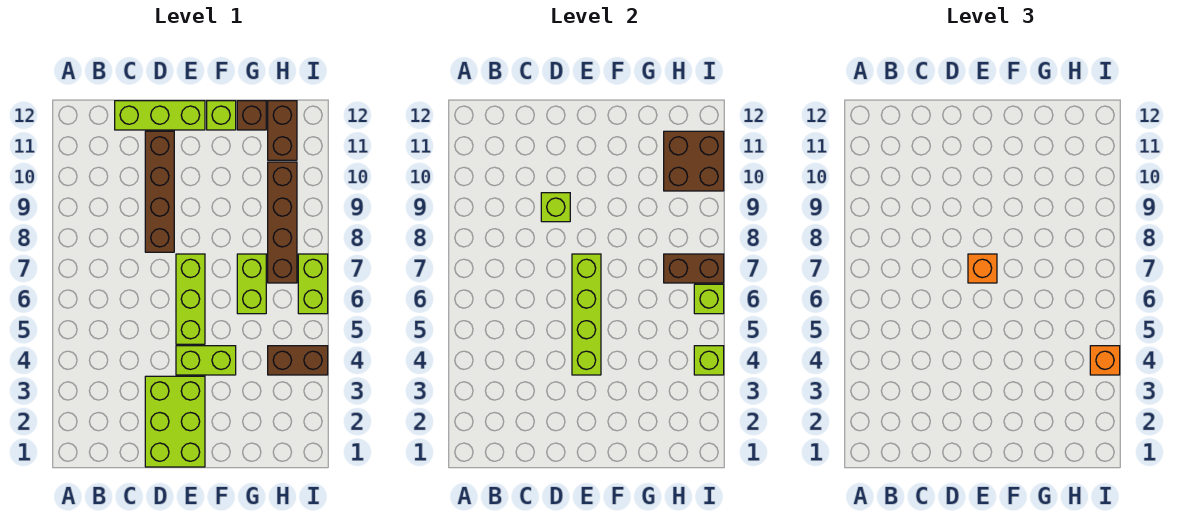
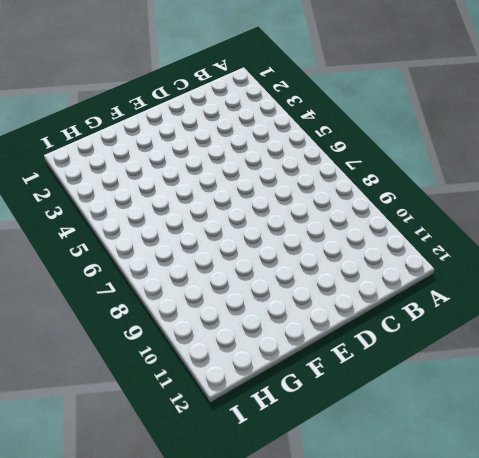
none -> lime brick C12:E12 level 1
none -> lime brick D1:E3 level 1
none -> brown brick D8:D11 level 1

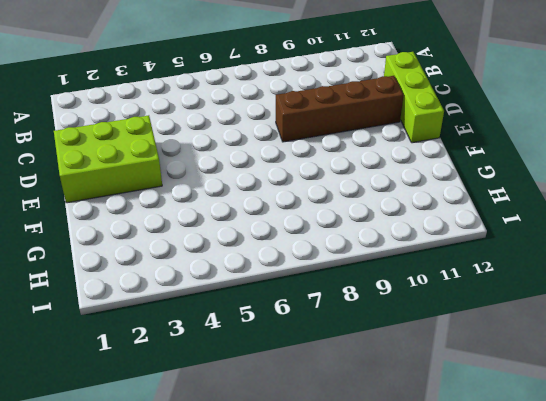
none -> lime brick E4:F4 level 1
none -> lime brick E5:E7 level 1
none -> lime brick F12 level 1

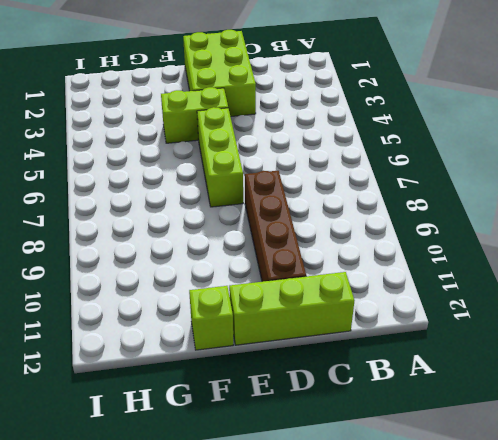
none -> lime brick G6:G7 level 1
none -> brown brick G12 level 1
none -> brown brick H4:I4 level 1

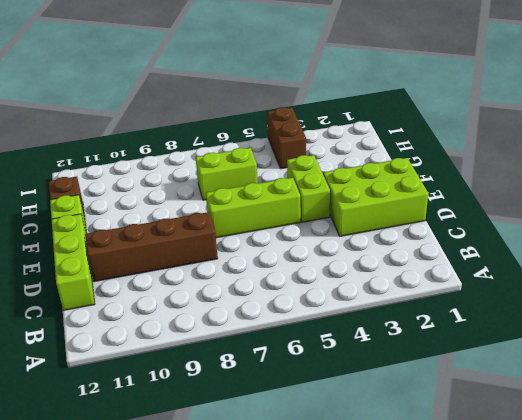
none -> brown brick H7:H10 level 1
none -> brown brick H11:H12 level 1
none -> lime brick I6:I7 level 1

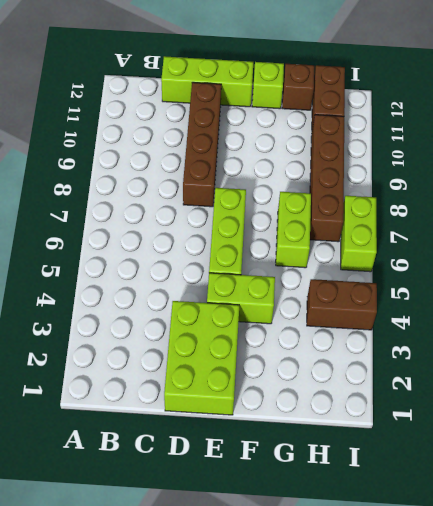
none -> lime brick D9 level 2
none -> lime brick E4:E7 level 2
none -> brown brick H7:I7 level 2

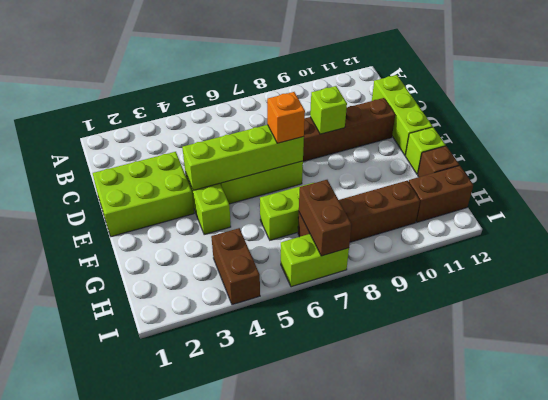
none -> brown brick H10:I11 level 2
none -> lime brick I4 level 2
none -> lime brick I6 level 2

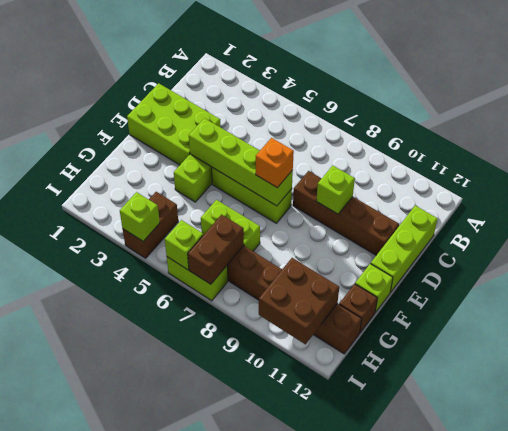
none -> orange brick I4 level 3

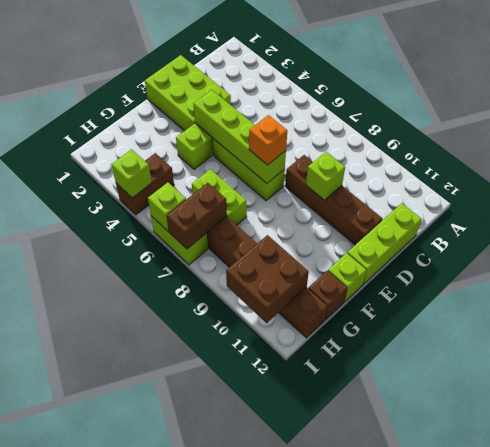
none -> orange brick I4 level 3

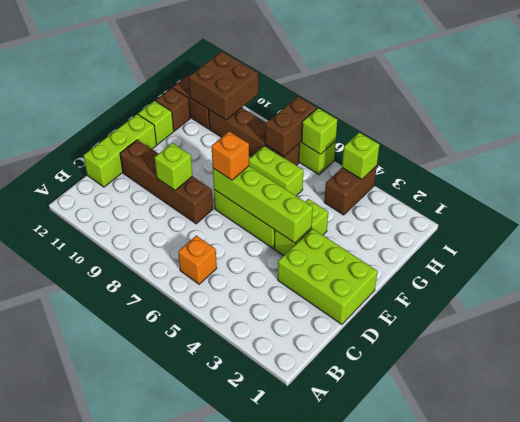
orange brick B6 level 1 -> orange brick I4 level 3

